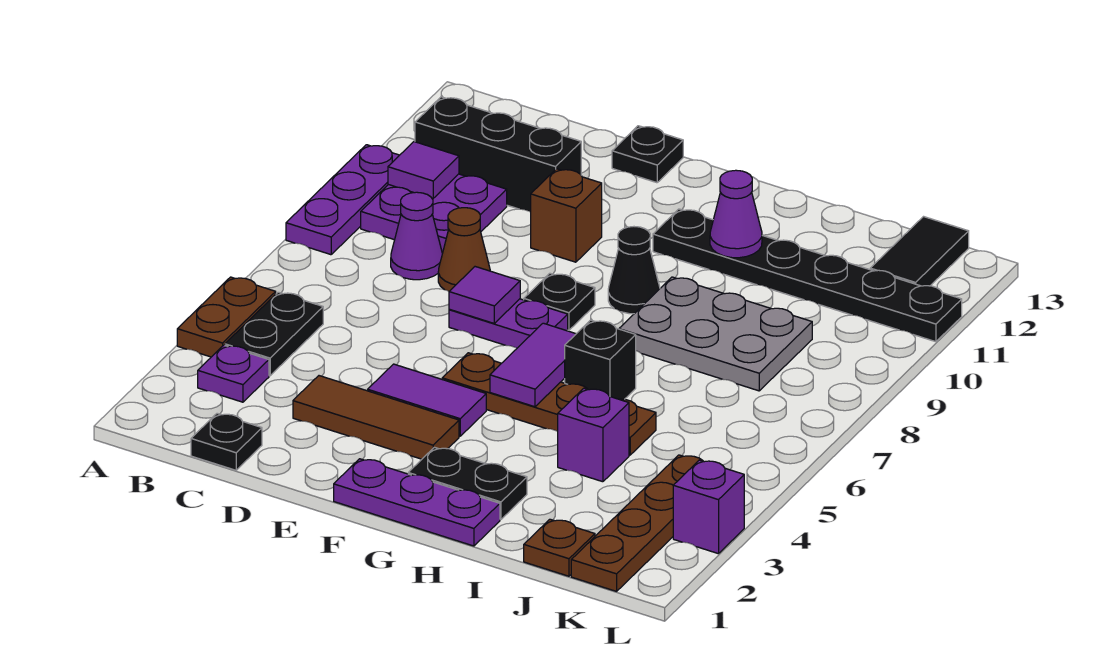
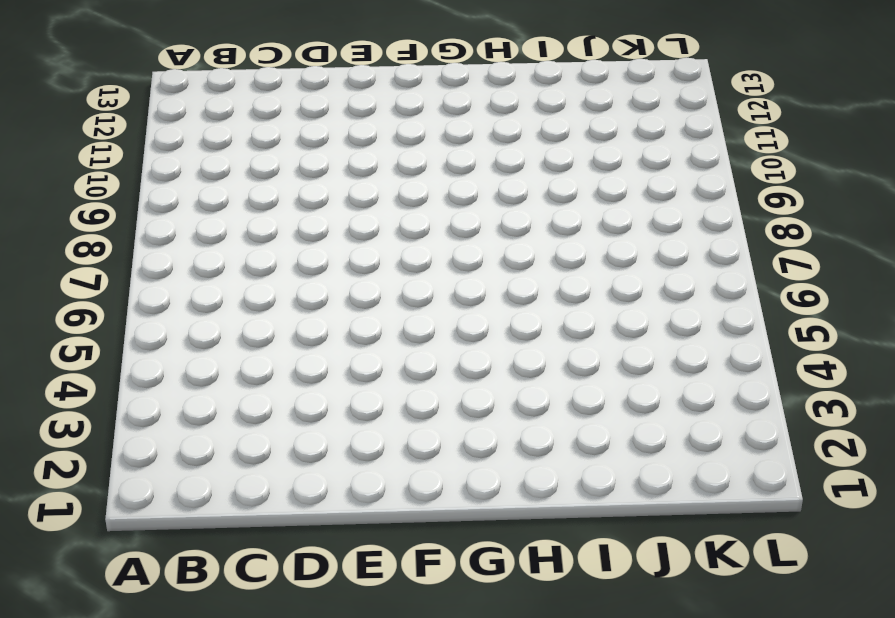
none -> brown plate A4:A5 level 1
none -> purple plate A8:A10 level 1
none -> purple plate B3 level 1
none -> black plate B4:B5 level 1

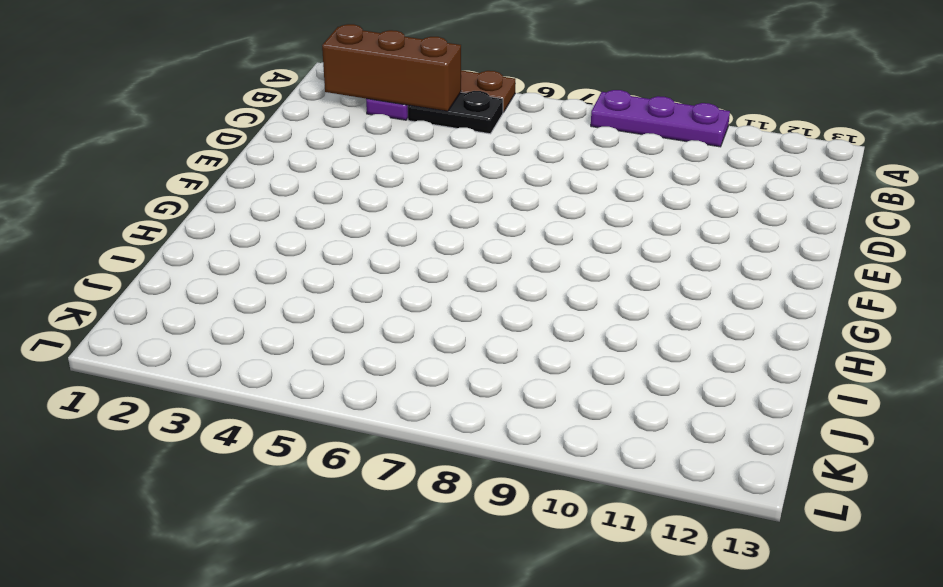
brown brick B2:B4 level 2 -> none
none -> purple plate B9:C10 level 1
none -> black brick B11:D11 level 1
none -> black plate C1 level 1
none -> purple cone C8 level 1

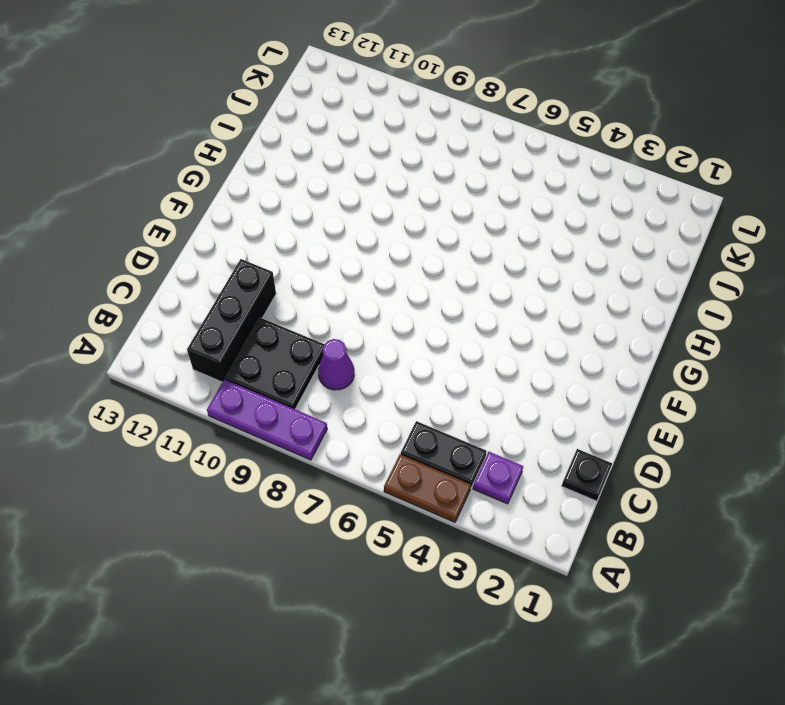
black plate B9:C10 level 1 -> purple plate B9:C10 level 1
none -> brown tile D3:F3 level 1
none -> brown cone D8 level 1
none -> purple tile E4:F4 level 1
none -> purple plate E7:F7 level 1

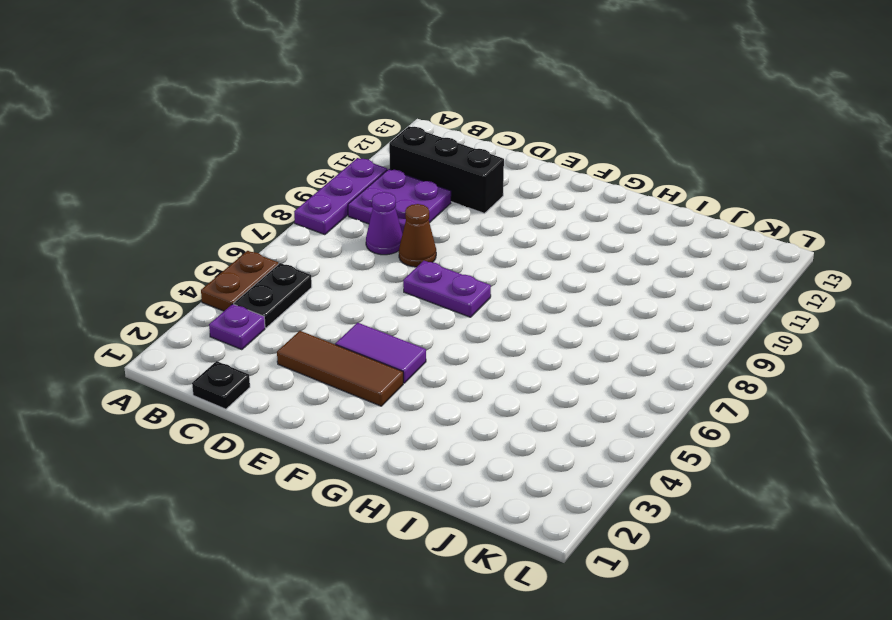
none -> brown brick E10 level 1
none -> black plate E13 level 1
none -> purple plate F1:H1 level 1
none -> brown plate F5:I5 level 1

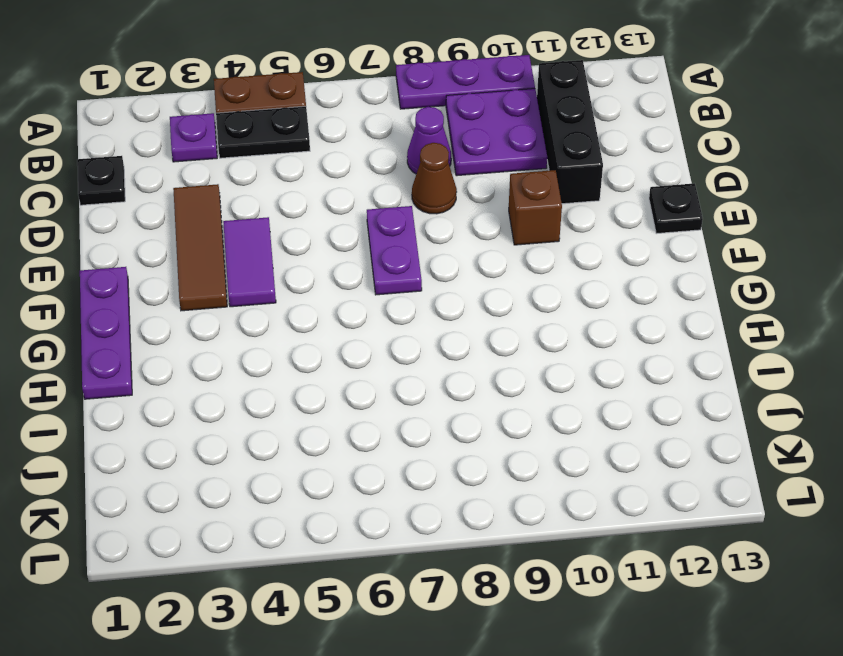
none -> brown plate F5:I5 level 1
none -> black plate F8 level 1
none -> black plate G2:H2 level 1
none -> black cone G9 level 1

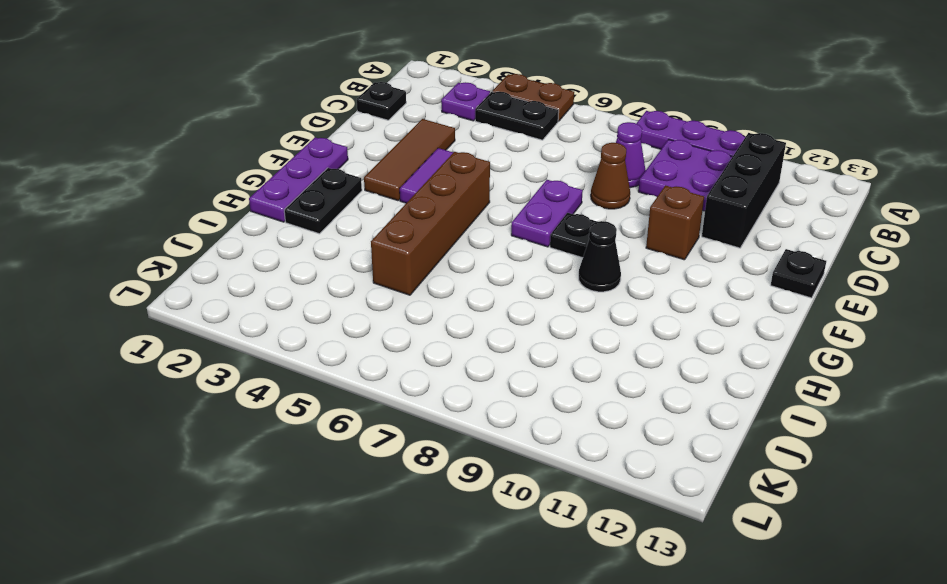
brown brick F5:I5 level 1 -> brown plate F5:I5 level 1
none -> black plate G11:L11 level 1
none -> black brick H6 level 1
none -> grey plate H8:J9 level 1
none -> purple brick I4 level 1

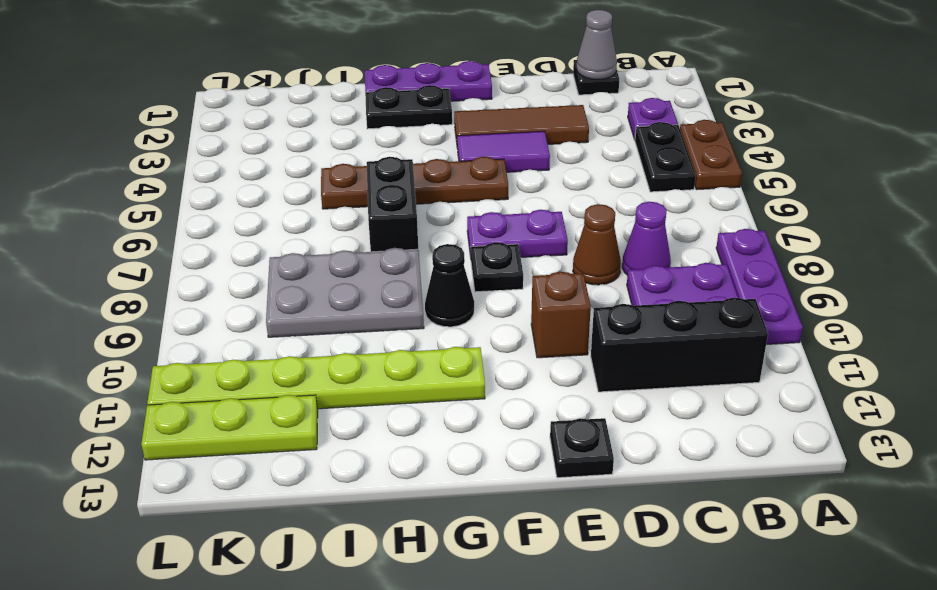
grey cone C1 level 2 -> none
lime plate G11:L11 level 1 -> black plate G11:L11 level 1
black brick H6:H7 level 1 -> black brick H6 level 1
lime plate J12:L12 level 1 -> black tile K12:K13 level 1
none -> purple brick I4 level 1
none -> brown plate J1 level 1
none -> brown plate K1:K4 level 1
none -> purple brick L3 level 1

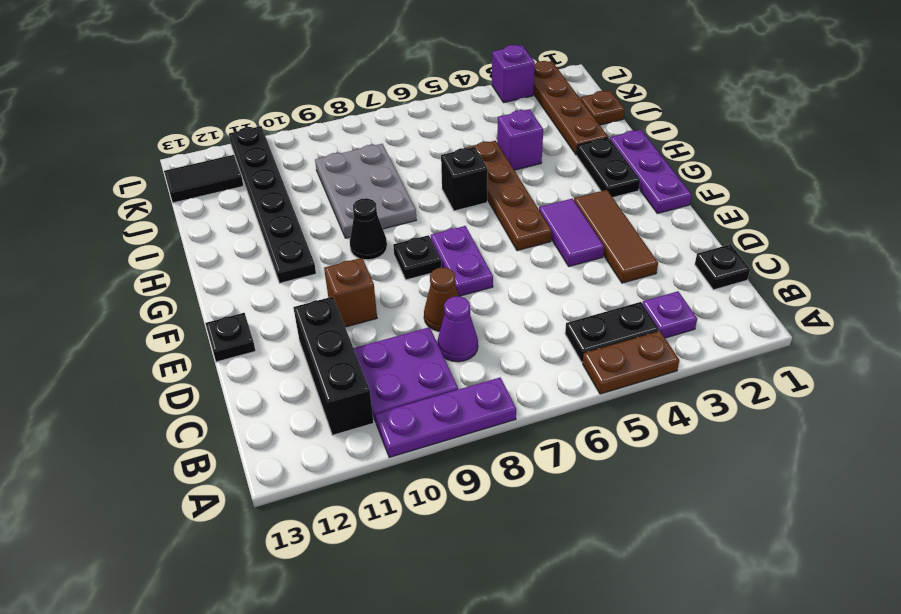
brown plate I2:L2 level 1 -> brown plate K1:K4 level 1
none -> purple tile B10 level 2
none -> purple tile E7 level 2
none -> purple tile G5:G6 level 2
none -> purple cone H11 level 2

